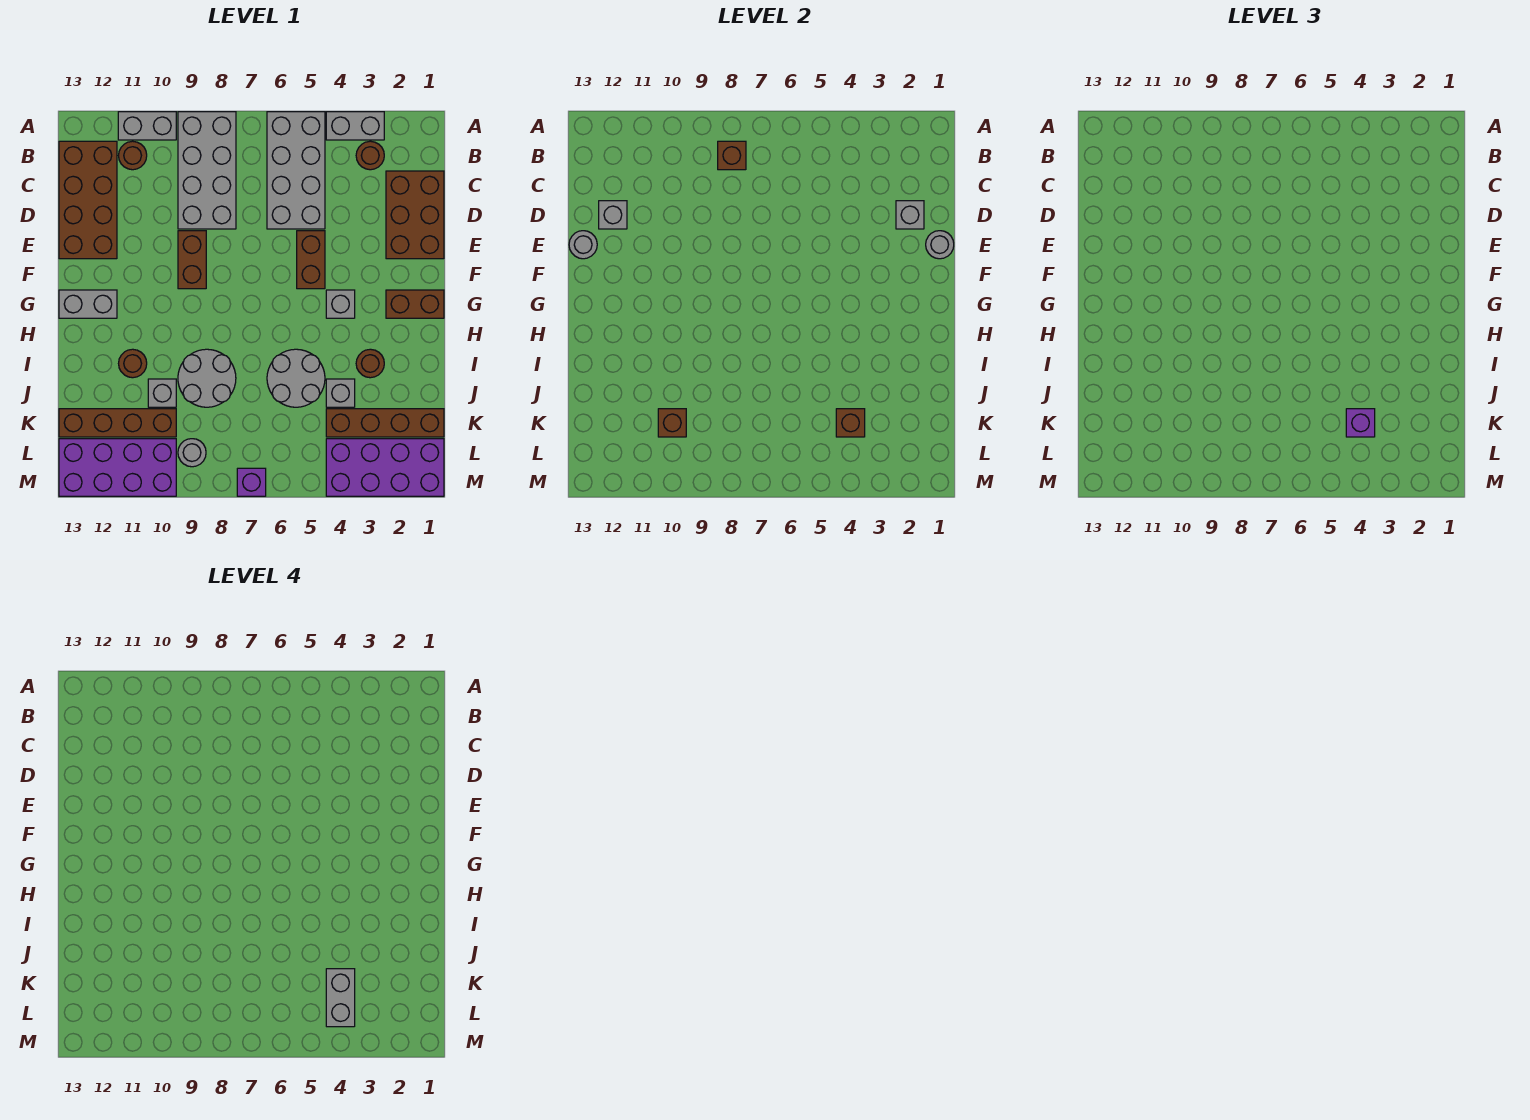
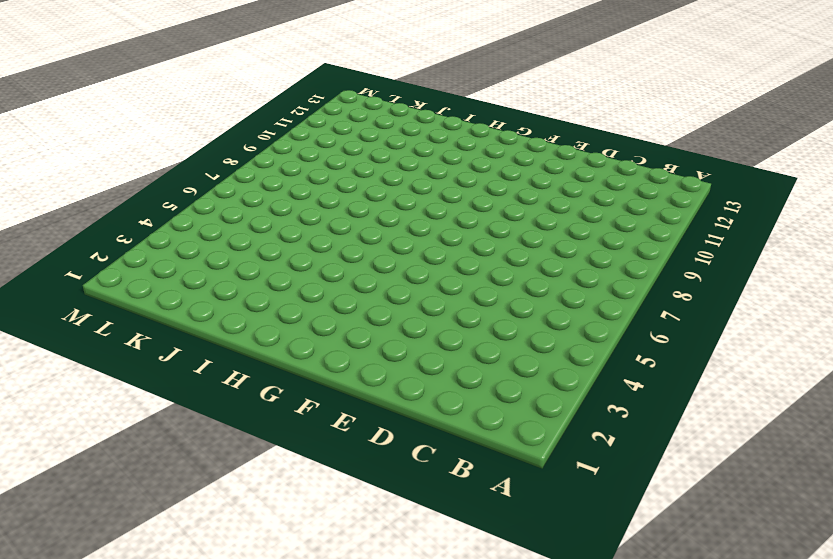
none -> grey brick A3:A4 level 1
none -> grey brick A5:D6 level 1
none -> grey brick A8:D9 level 1
none -> grey brick A10:A11 level 1

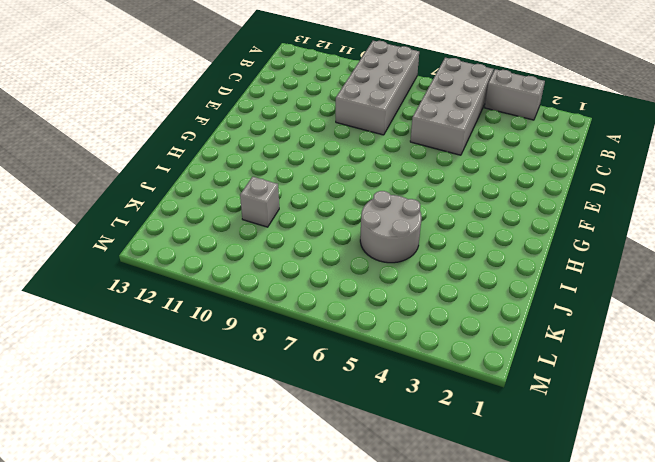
none -> grey brick A10:A11 level 1
none -> brown round brick B3 level 1
none -> brown round brick B11 level 1
none -> brown brick B12:E13 level 1

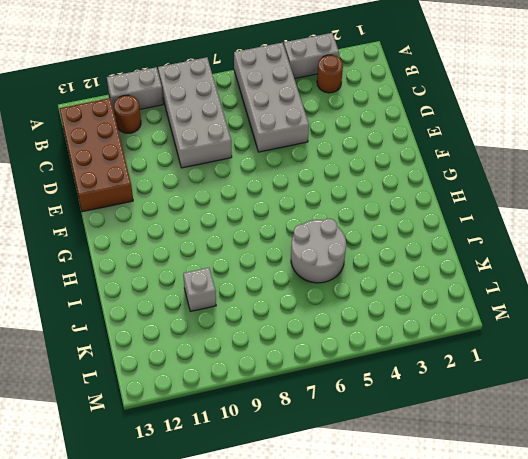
none -> brown brick C1:E2 level 1
none -> brown brick E5:F5 level 1
none -> brown brick E9:F9 level 1
none -> brown brick G1:G2 level 1

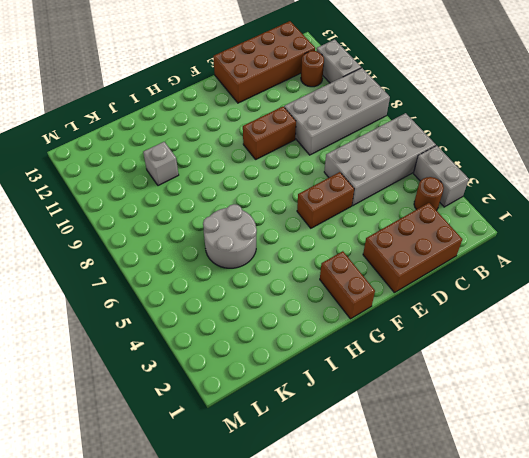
none -> grey brick G4 level 1
none -> grey brick G12:G13 level 1
none -> brown round brick I3 level 1
none -> grey round brick I8:J9 level 1

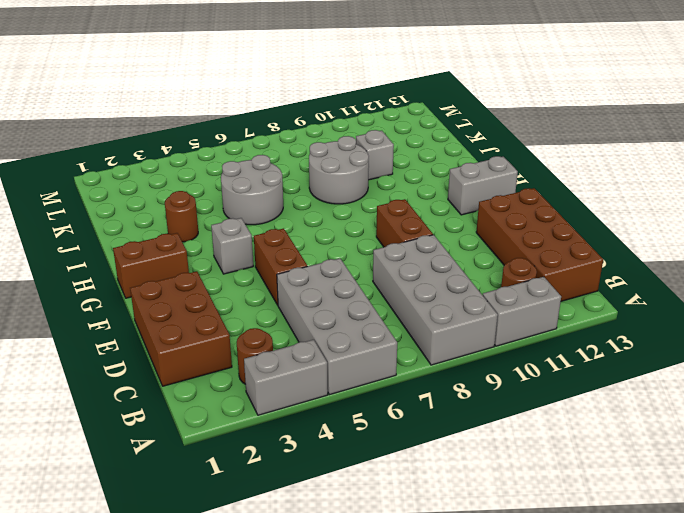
none -> brown round brick I11 level 1
none -> grey brick J4 level 1
none -> brown brick K1:K4 level 1
none -> brown brick K10:K13 level 1

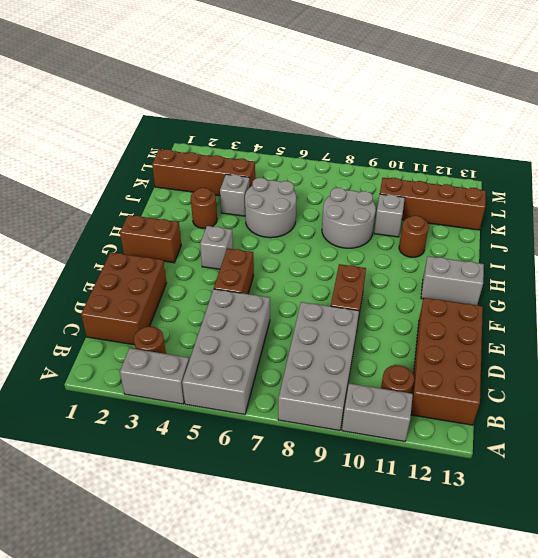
none -> purple brick L1:M4 level 1
none -> grey round brick L9 level 1
none -> purple brick L10:M13 level 1
none -> purple brick M7 level 1

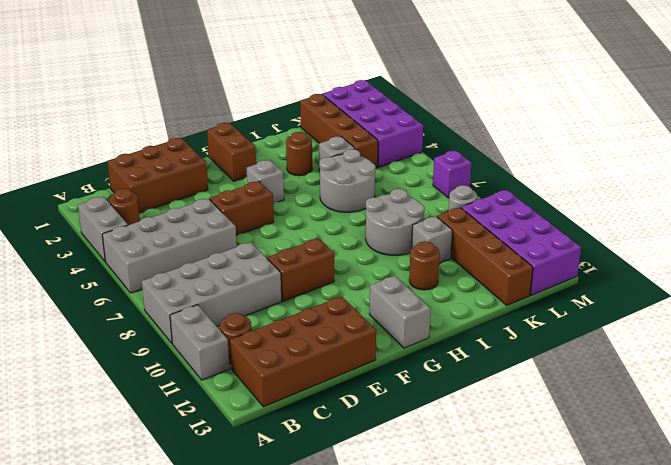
none -> brown brick B8 level 2
none -> grey brick D2 level 2
none -> grey brick D12 level 2
none -> grey round brick E1 level 2

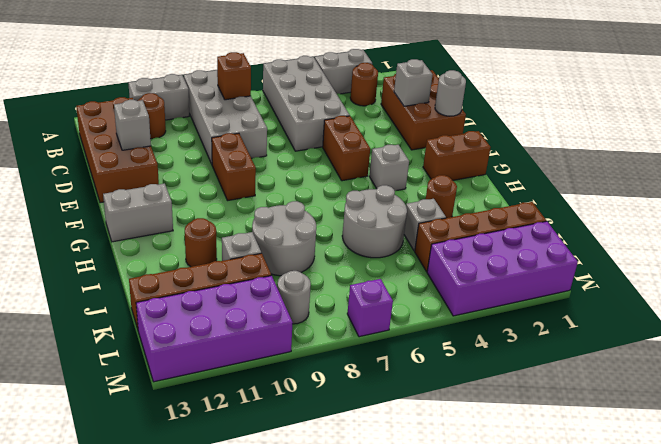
none -> grey round brick E13 level 2
none -> brown brick K4 level 2
none -> brown brick K10 level 2
none -> purple brick K4 level 3

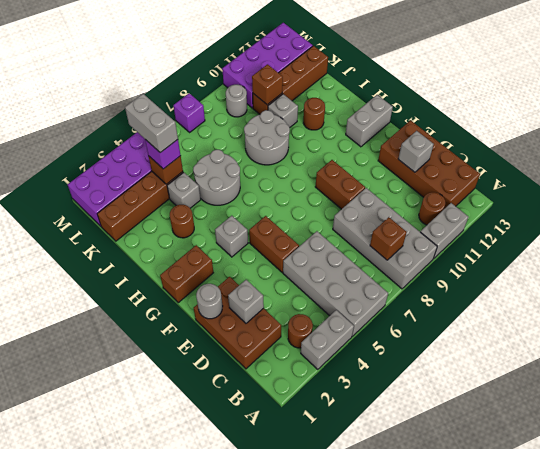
none -> grey round brick E13 level 2

